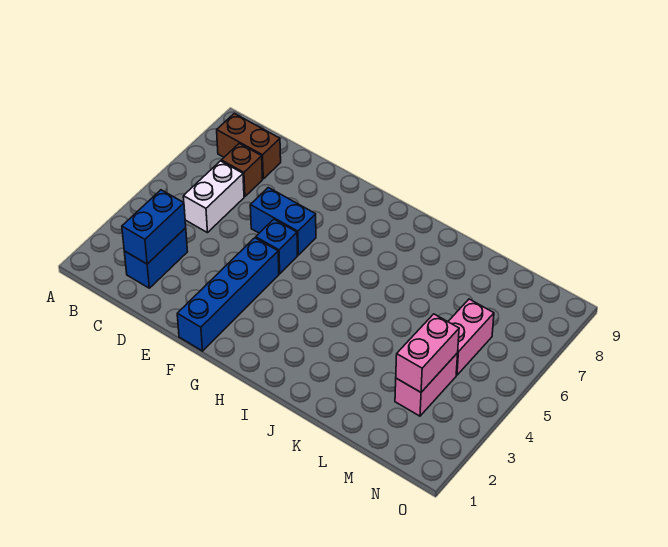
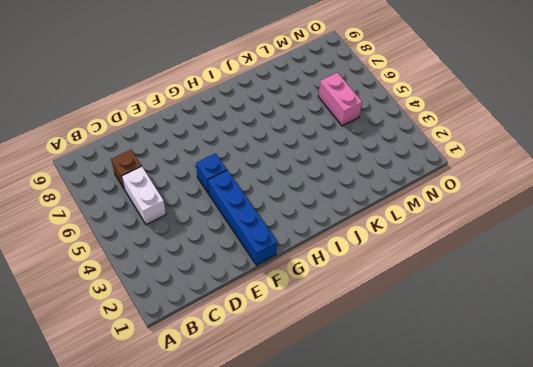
none -> brown brick B8:C8 level 1
none -> blue brick C2:C3 level 1

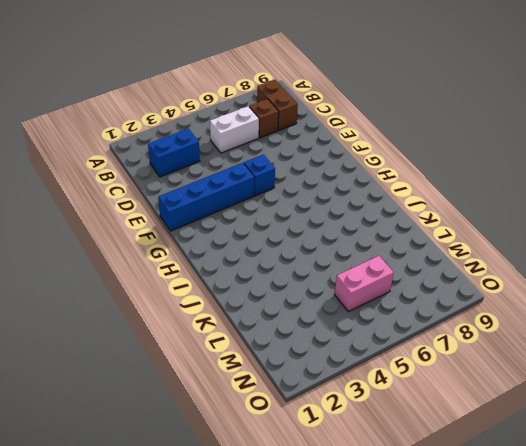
none -> blue brick E6:F6 level 1
none -> pink brick M3:M4 level 1

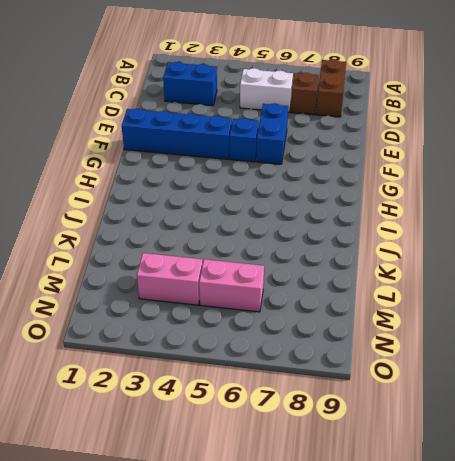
none -> blue brick C2:C3 level 2
none -> pink brick M3:M4 level 2

